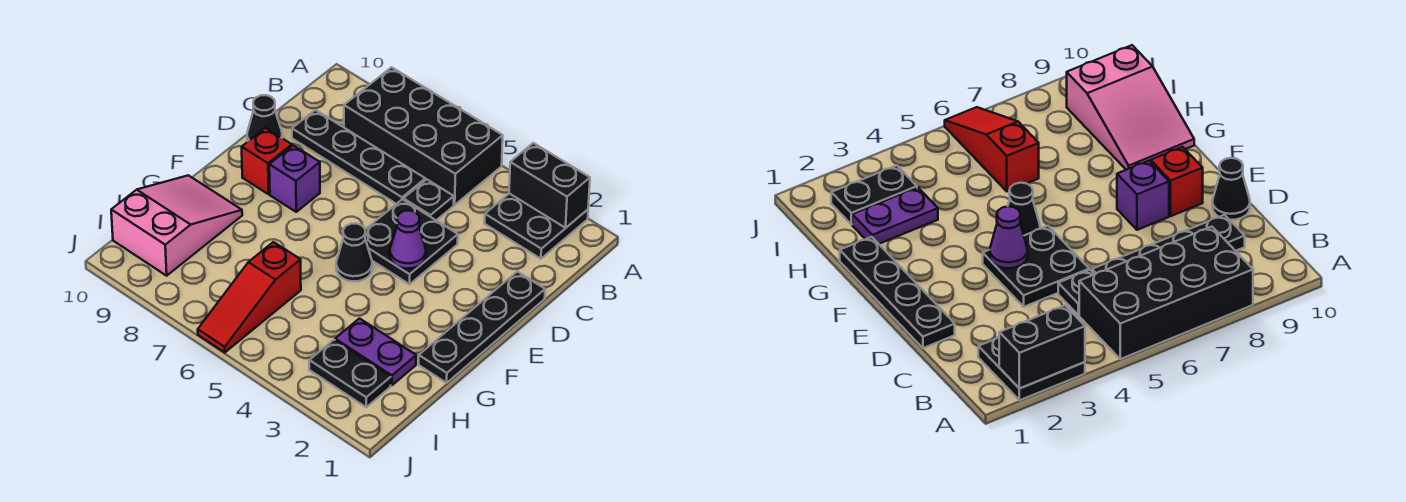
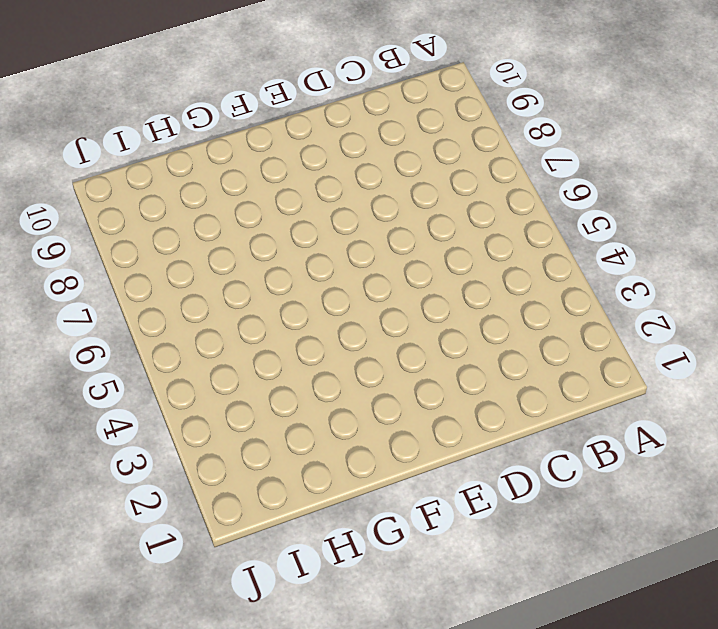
none -> black plate A2:B3 level 1
none -> black brick A5:B8 level 1
none -> black plate C5 level 1

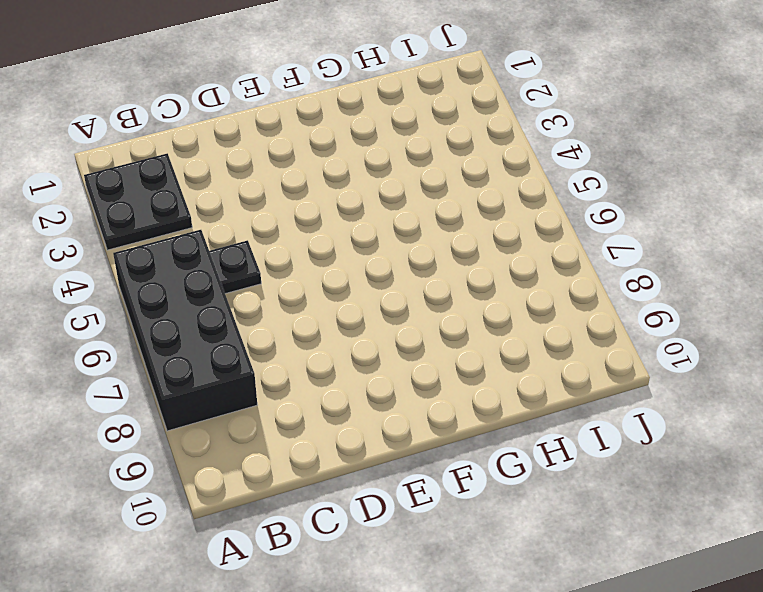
none -> black plate C6:C9 level 1
none -> black plate D1:G1 level 1
none -> black plate D4:E5 level 1

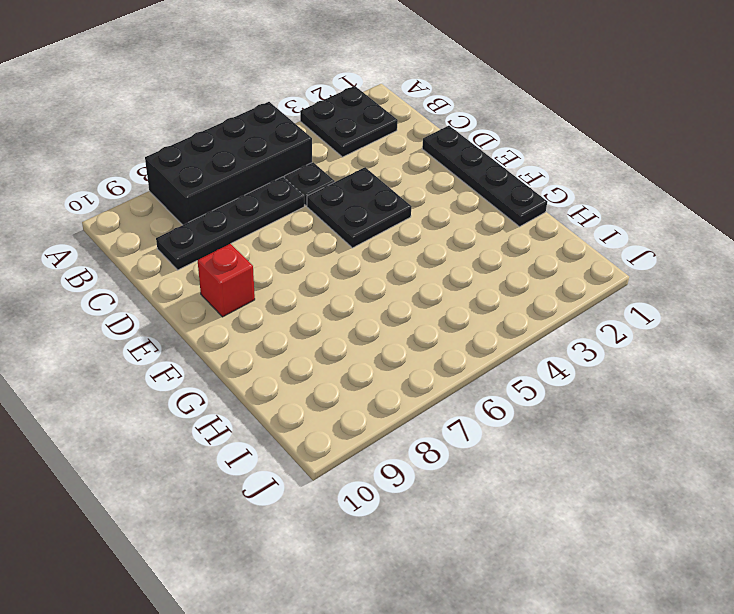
none -> black cone D10 level 1
none -> purple brick E8 level 1
none -> black cone F5 level 1

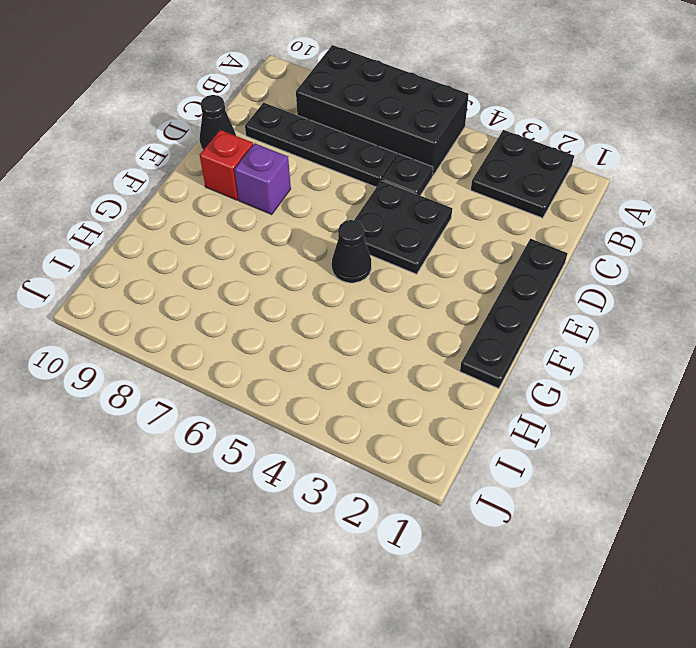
none -> pink slope G9:I10 level 1 top I
none -> purple plate H2:H3 level 1
none -> red slope H6:J6 level 1 top H

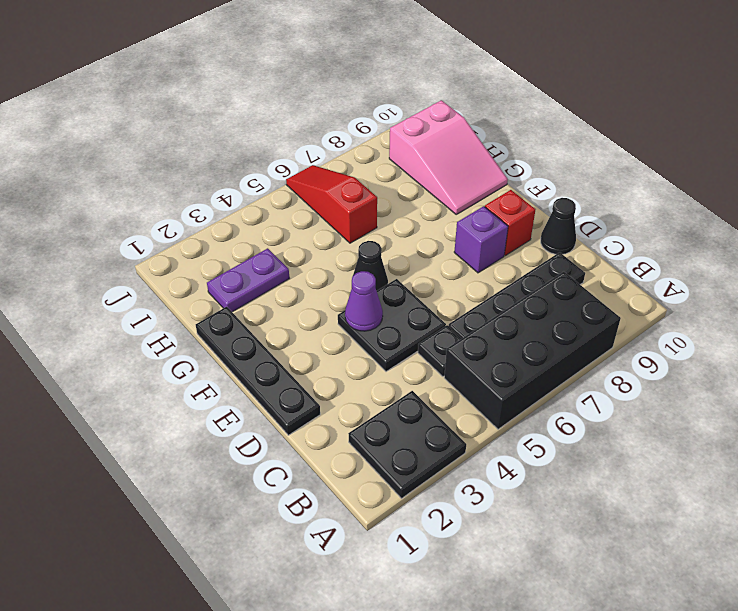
none -> black plate I2:I3 level 1
none -> black brick A2:A3 level 2

